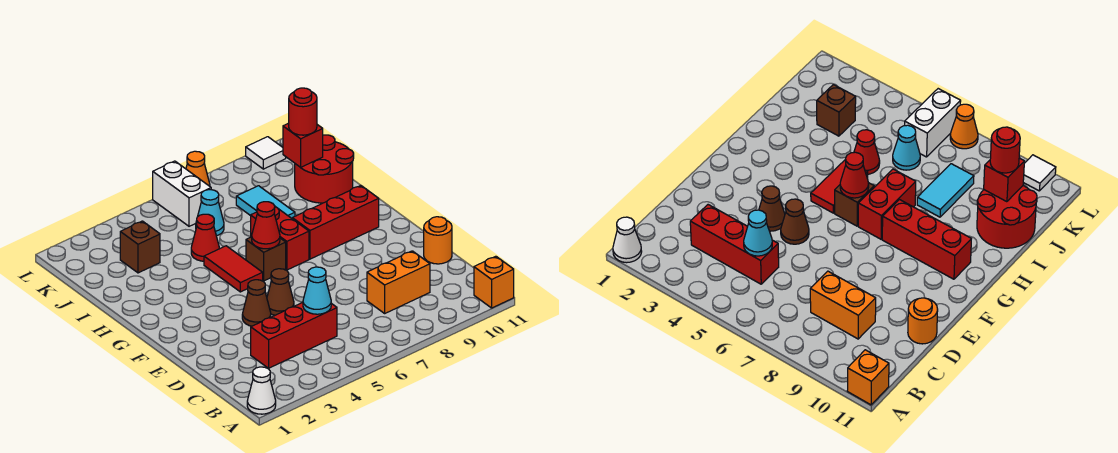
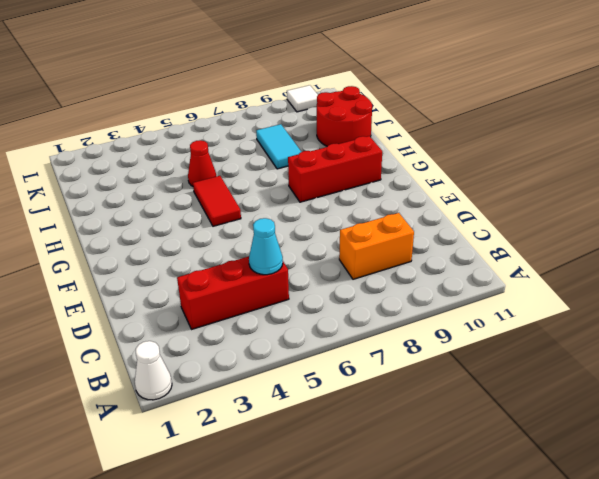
none -> orange brick A11 level 1
none -> orange round brick D11 level 1
none -> brown cone E4 level 1

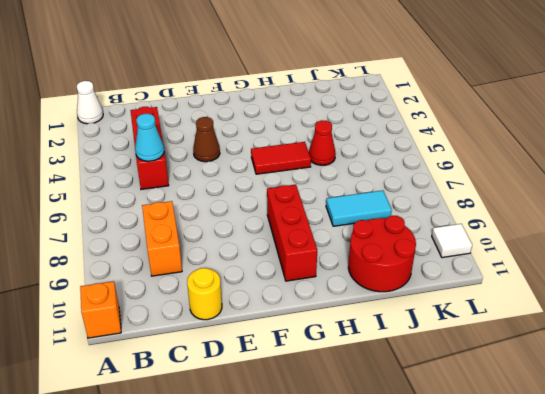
yellow round brick D11 level 1 -> orange round brick D11 level 1
none -> brown cone E5 level 1
none -> brown brick G6 level 1
none -> red brick G7:H7 level 1

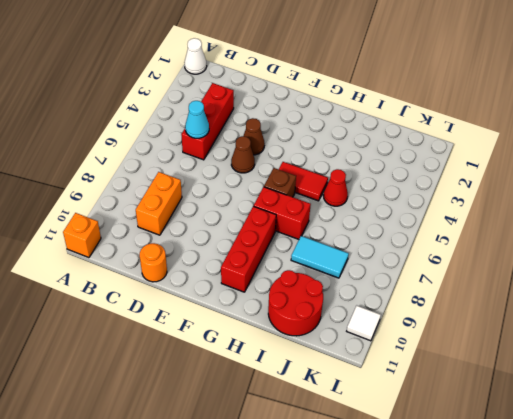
none -> brown brick J3 level 1
none -> cyan cone J6 level 1
none -> white brick K6:L6 level 1

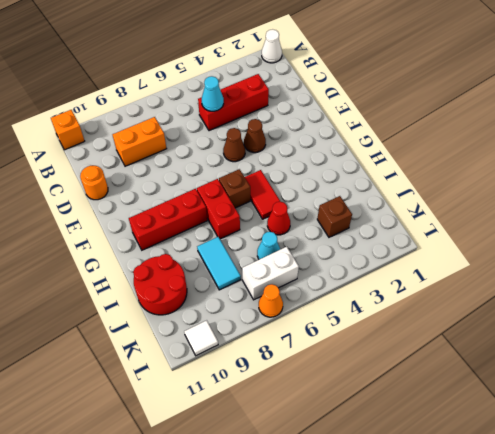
white brick K6:K7 level 1 -> white brick K6:L6 level 1
none -> red cone G6 level 2
none -> red brick J10 level 2
none -> red round brick J10 level 3

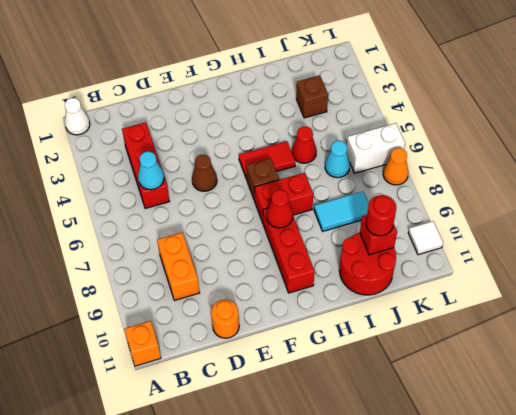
red cone G8 level 2 -> red cone G6 level 2
none -> brown cone E4 level 1

